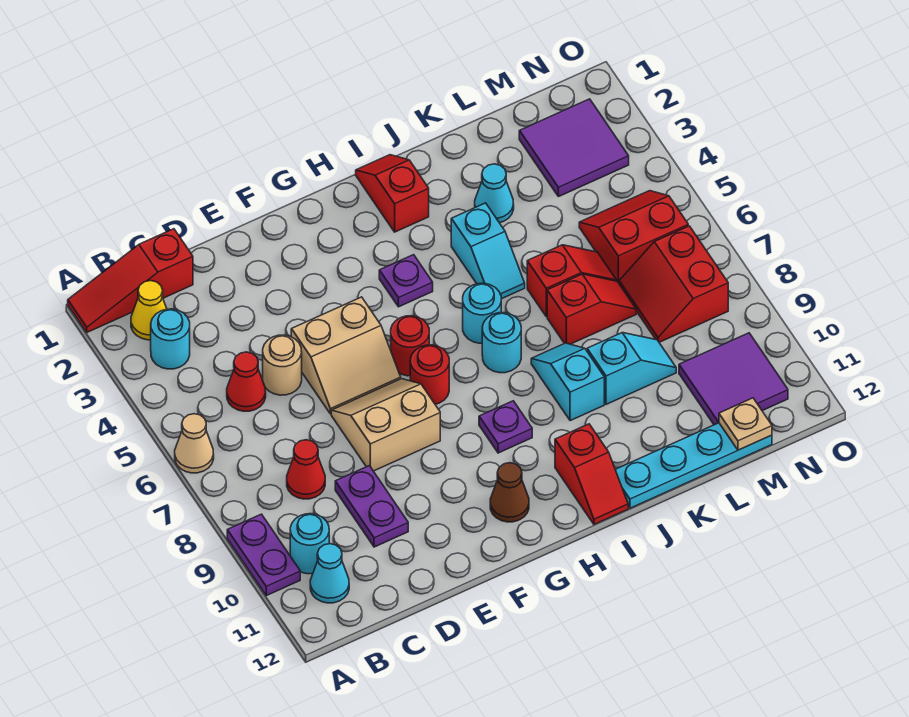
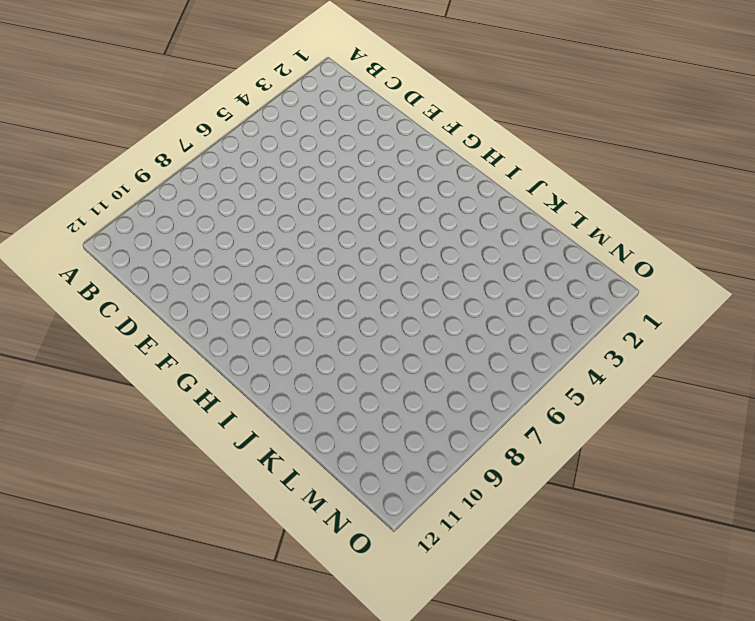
none -> red slope A1:C1 level 1 top C
none -> tan cone A6 level 1
none -> purple plate A9:A10 level 1
none -> yellow cone B2 level 1

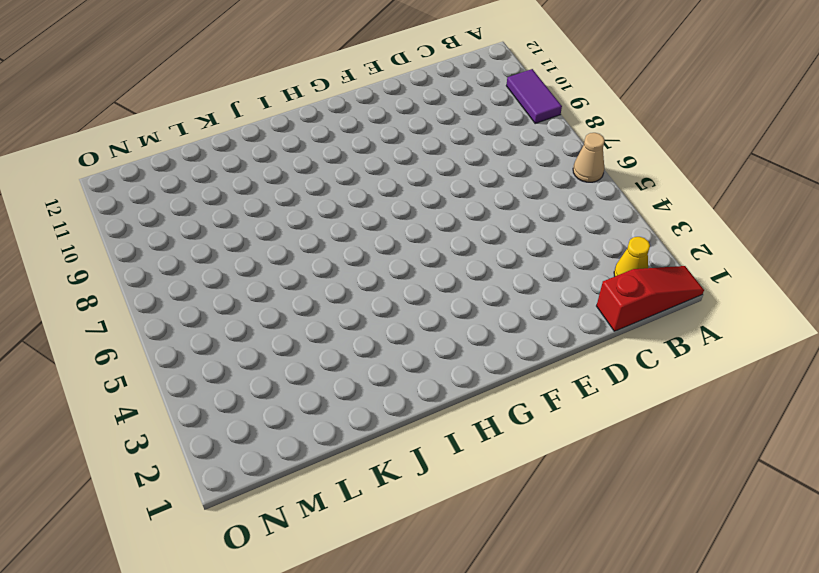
purple tile A9:A10 level 1 -> purple plate A9:A10 level 1
none -> cyan round brick B3 level 1
none -> cyan round brick B10 level 1
none -> cyan cone B11 level 1
none -> red cone C5 level 1

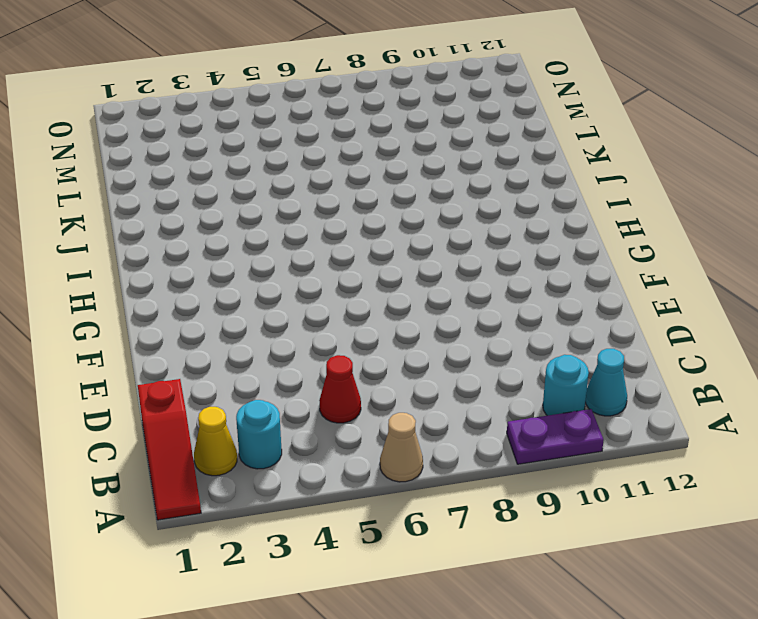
none -> red cone C8 level 1
none -> tan round brick D5 level 1
none -> purple plate D9:D10 level 1
none -> tan slope E5:F6 level 1 top 5

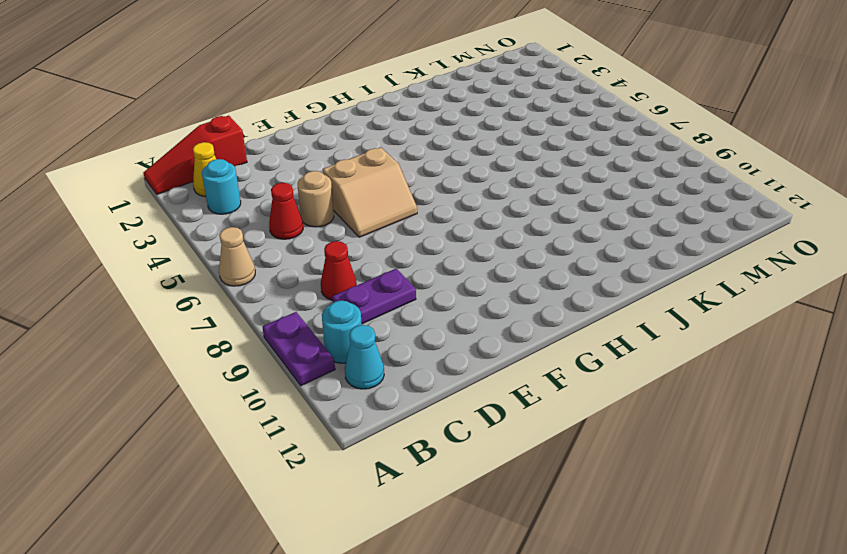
purple plate C9:D9 level 1 -> purple plate D9:D10 level 1
none -> tan slope E7:F8 level 1 top 8
none -> red round brick G6 level 1
none -> red round brick G7 level 1
none -> brown cone G11 level 1

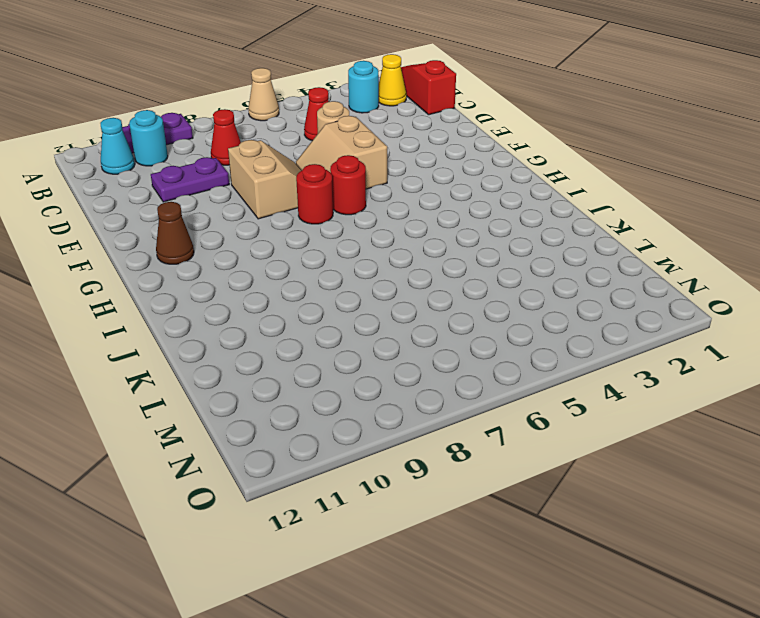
none -> purple plate H4 level 1
none -> purple plate H9 level 1
none -> red slope I1:I2 level 1 top 2
none -> cyan round brick I6 level 1

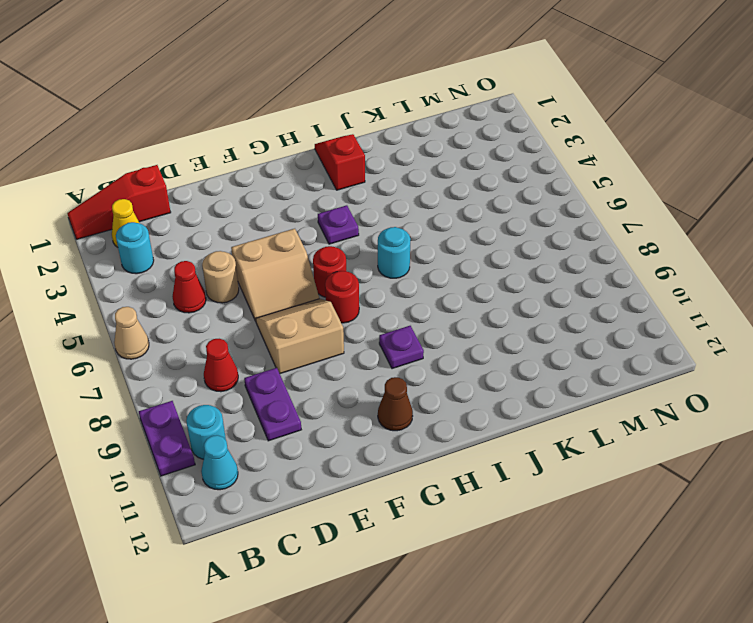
none -> cyan round brick I7 level 1
none -> red slope I11:I12 level 1 top 11
none -> cyan slope J4:J5 level 1 top 4
none -> cyan slope J8:J9 level 1 top 9

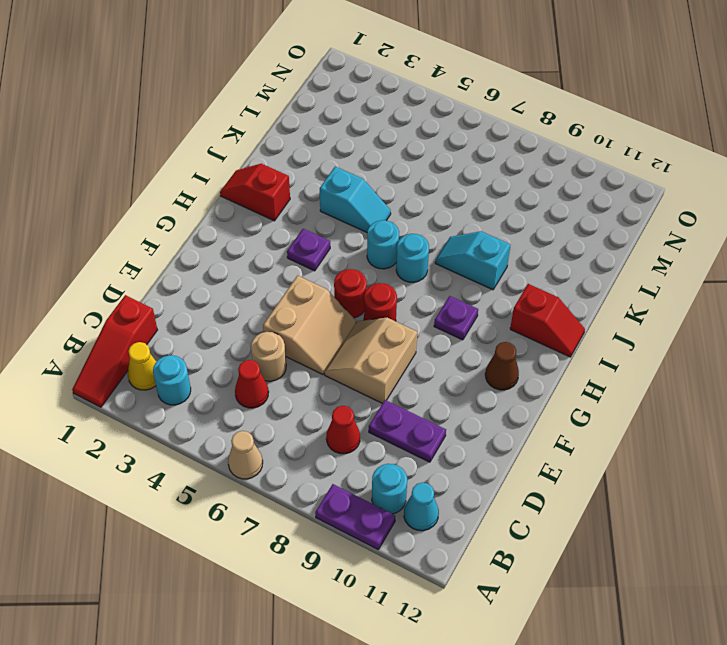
none -> cyan plate J12:M12 level 1
none -> cyan cone K3 level 1
none -> red slope K6:L6 level 1 top K
none -> red slope K7:L7 level 1 top K

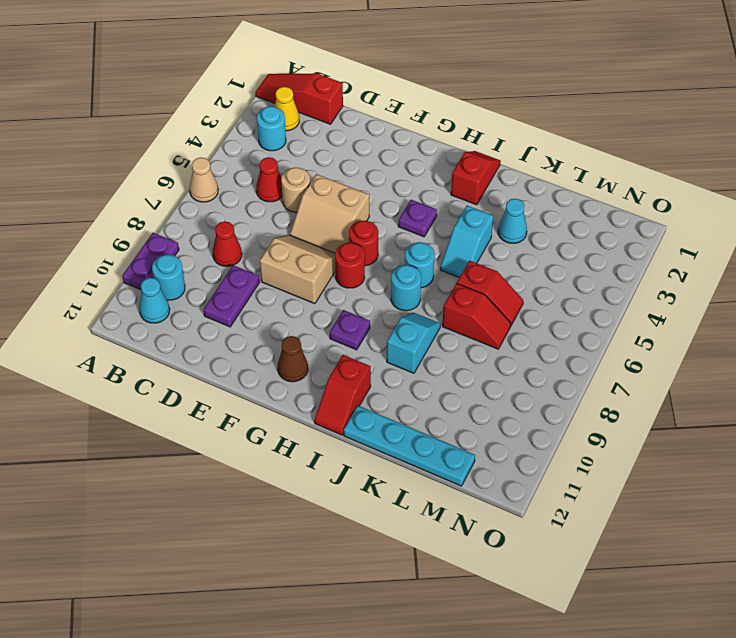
none -> cyan slope K9:L9 level 1 top K
none -> purple tile M2:N3 level 1
none -> red slope M5:N6 level 1 top 6
none -> red slope M7:N8 level 1 top N

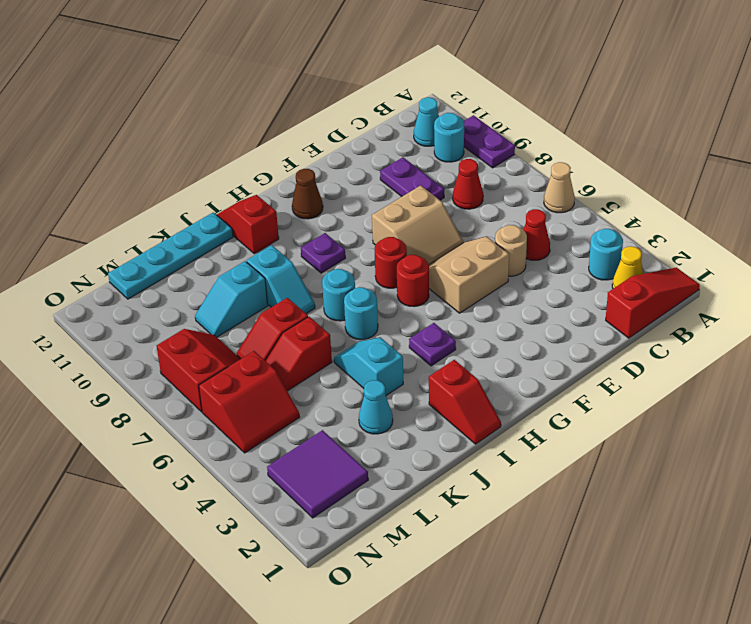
none -> purple tile M10:N11 level 1
none -> tan plate M12 level 2

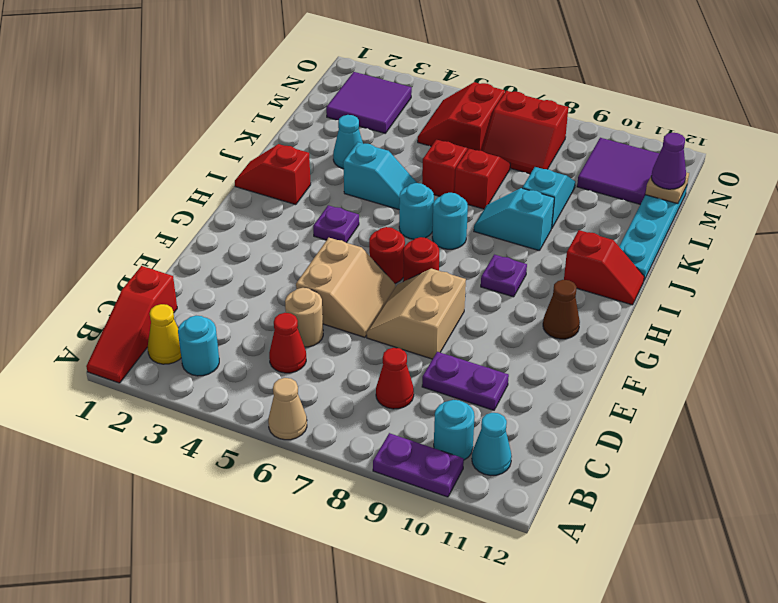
purple cone M12 level 3 -> none

